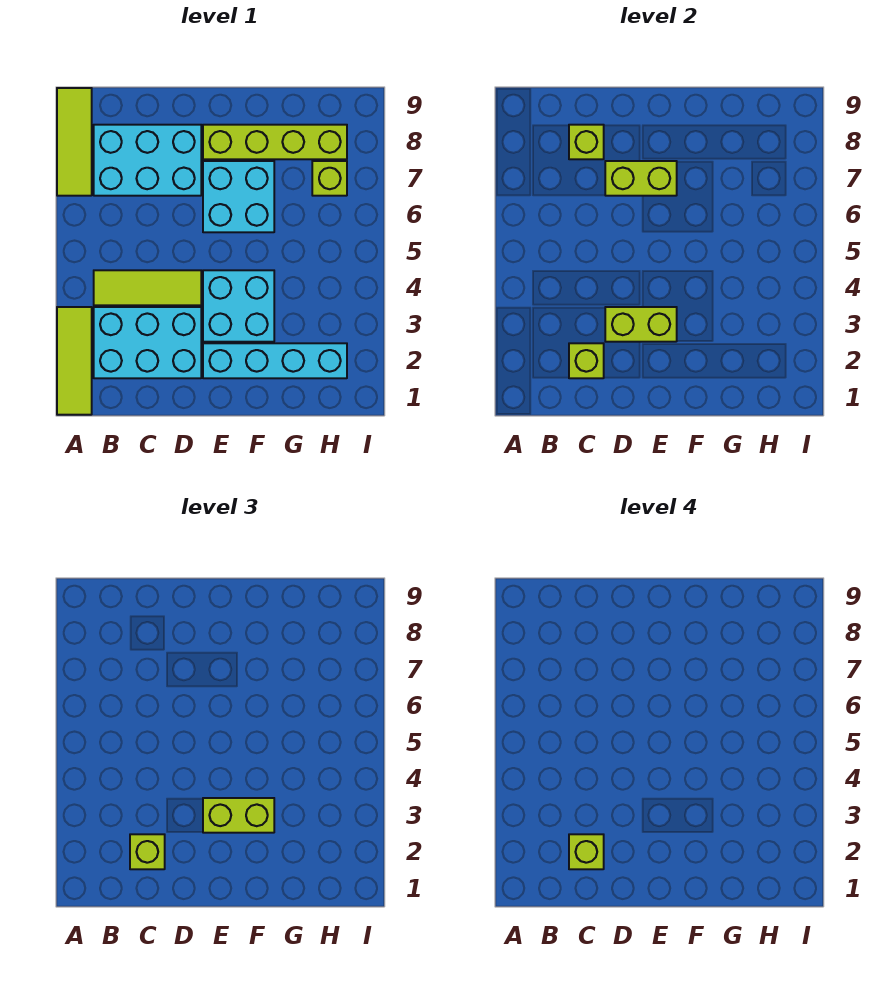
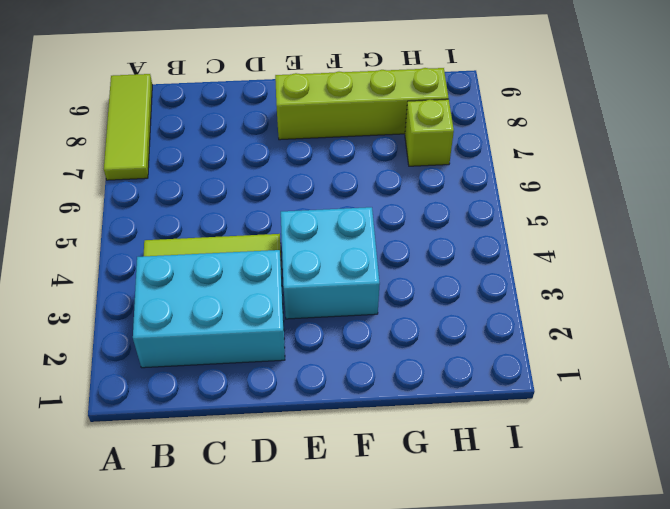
none -> lime tile A1:A3 level 1
none -> cyan brick B7:D8 level 1
none -> cyan brick E2:H2 level 1

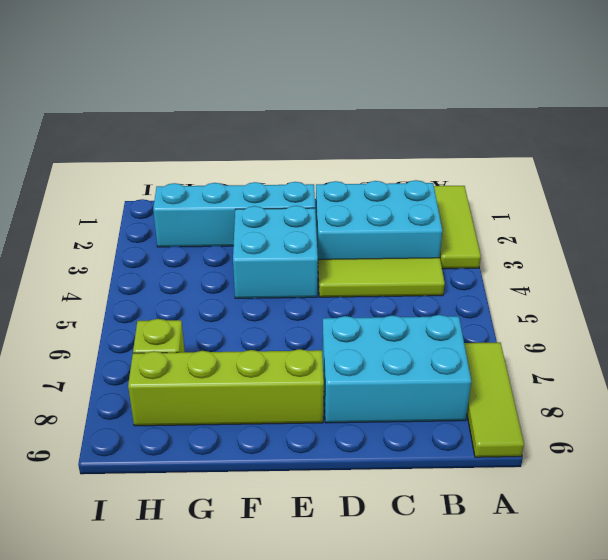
none -> cyan brick E6:F7 level 1
none -> lime brick C2 level 2
none -> lime brick C8 level 2

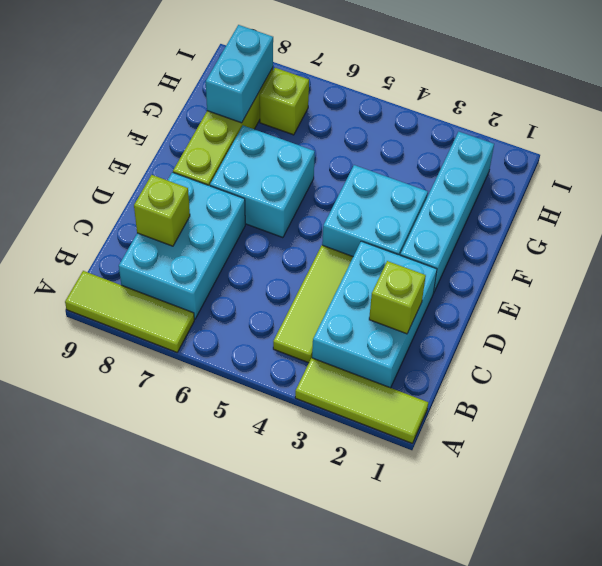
cyan brick G8:H8 level 2 -> none
none -> lime brick D3:E3 level 2
none -> lime brick D7:E7 level 2
none -> lime brick C2 level 3

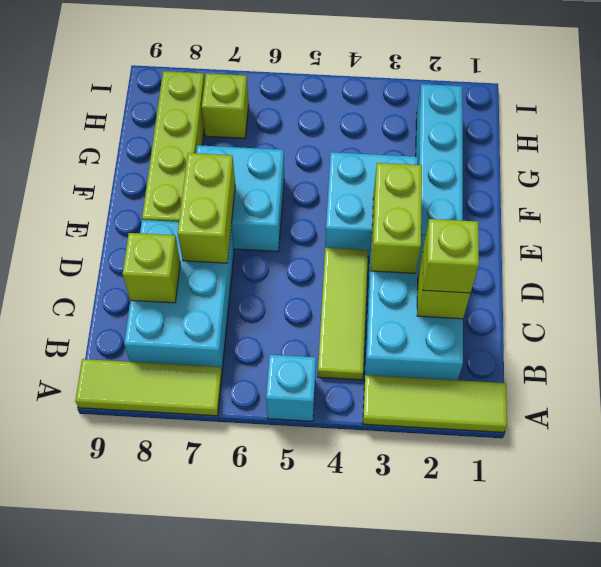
cyan brick A5 level 1 -> none
none -> lime brick E3:F3 level 3
none -> lime brick C2 level 4

